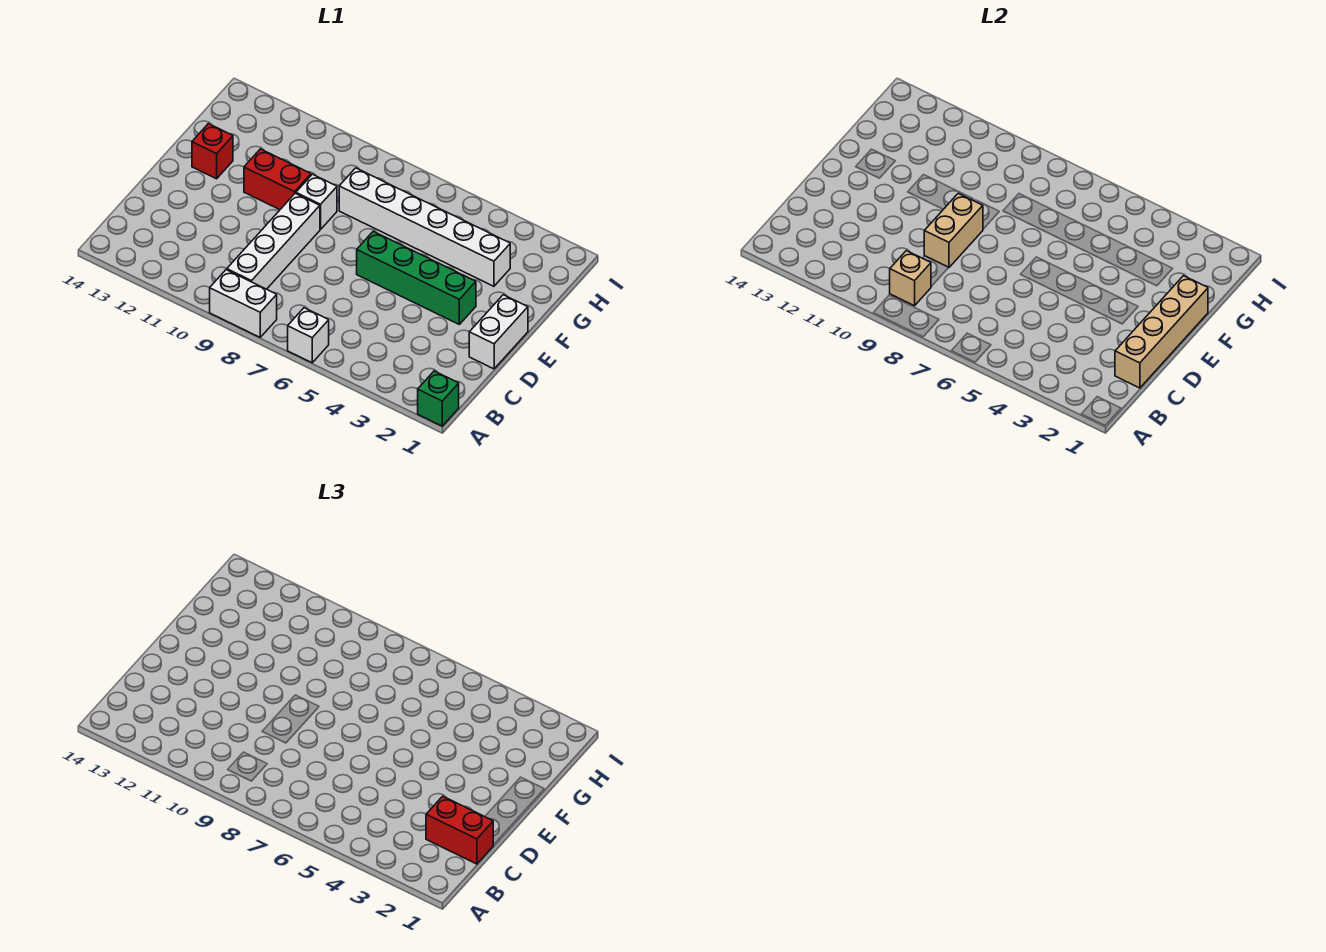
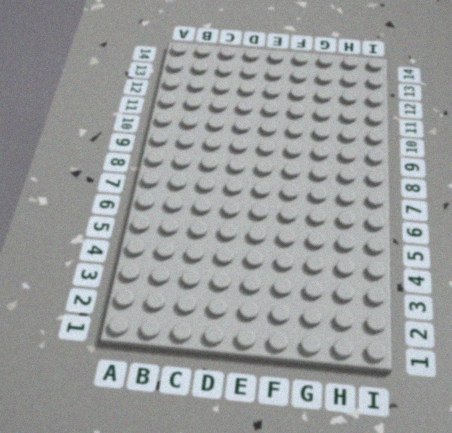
none -> green brick A1 level 1
none -> white brick A6 level 1
none -> white brick A8:A9 level 1

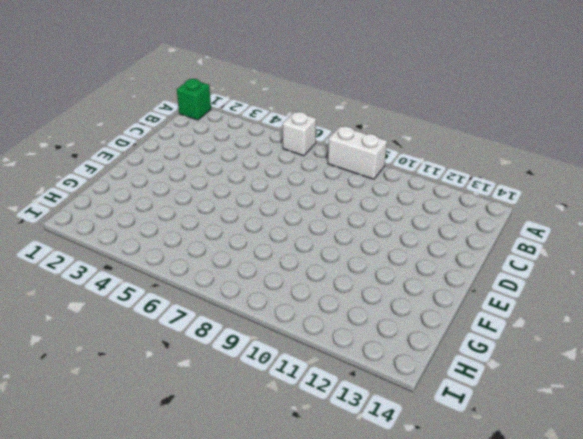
none -> white brick B9:E9 level 1
none -> white brick D1:E1 level 1
none -> green brick E3:E6 level 1

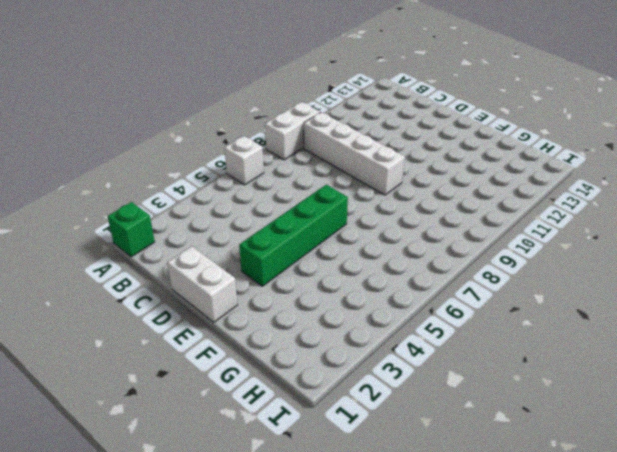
none -> white brick F9 level 1
none -> red brick F10:F11 level 1
none -> red brick F13 level 1

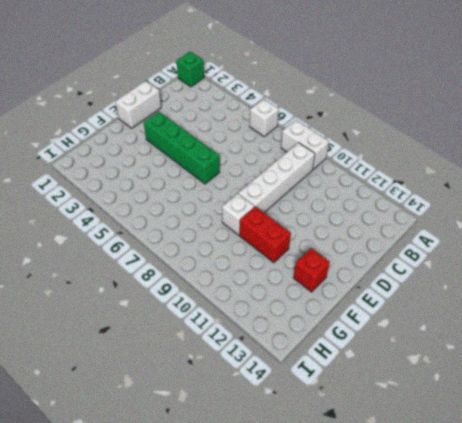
none -> white brick G3:G8 level 1
none -> tan brick B9 level 2
none -> tan brick C1:F1 level 2

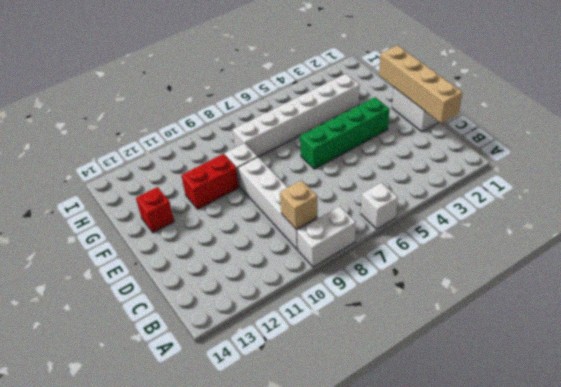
none -> green brick A1 level 1
none -> tan brick D9:E9 level 2
none -> red brick C1:C2 level 3

